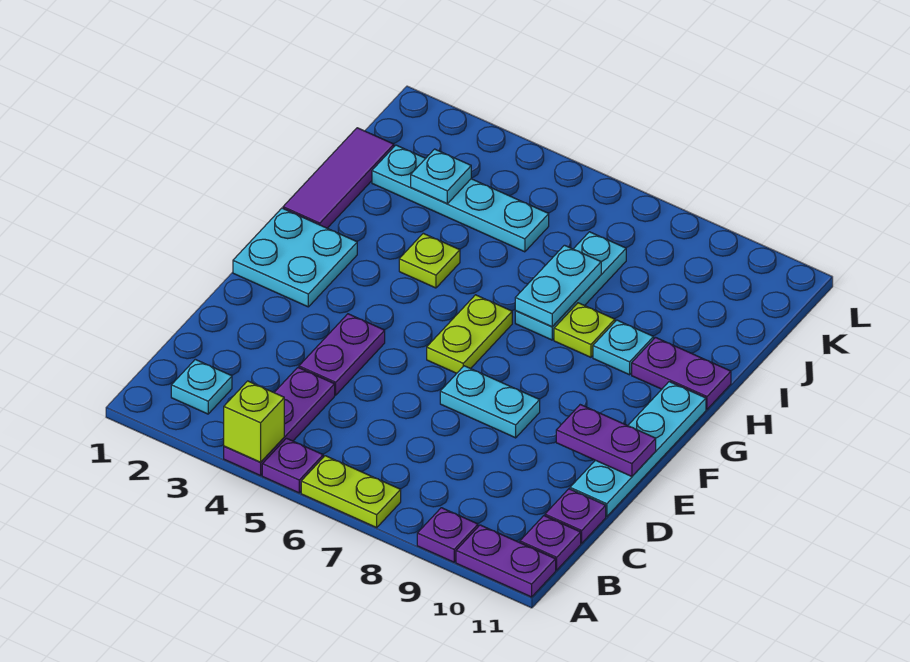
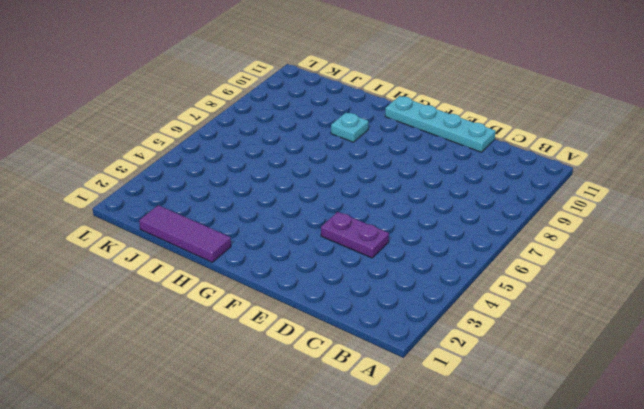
none -> purple plate A4:C4 level 1
none -> purple plate A5 level 1
none -> lime plate A6:A7 level 1

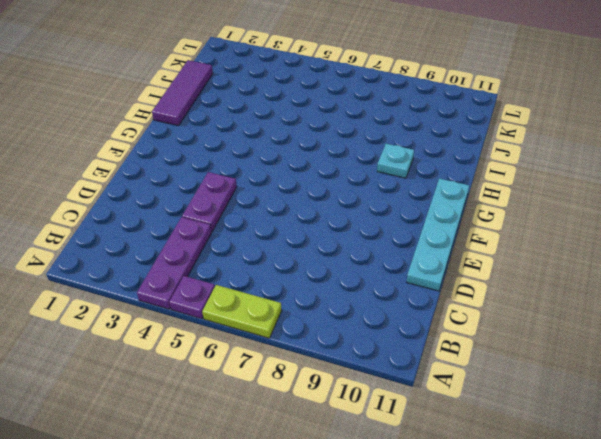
none -> purple plate A9 level 1
none -> purple plate A10:A11 level 1
none -> cyan plate B2 level 1

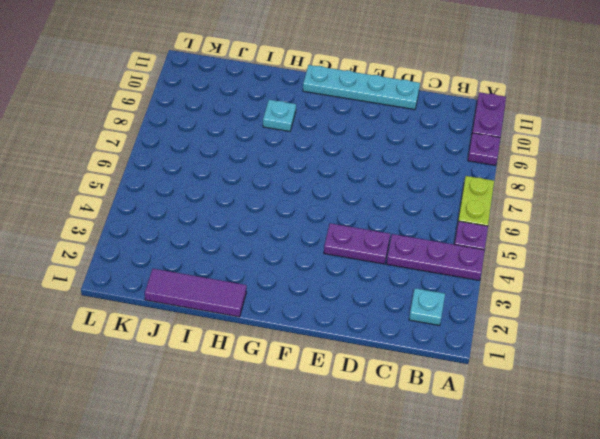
none -> purple plate B11 level 1
none -> purple plate C11 level 1
none -> cyan plate E7:E8 level 1

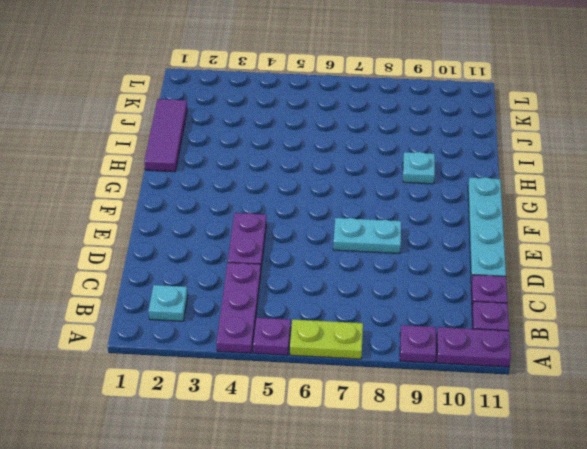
none -> cyan plate F1:G2 level 1
none -> lime plate F6:G6 level 1
none -> lime plate H4 level 1

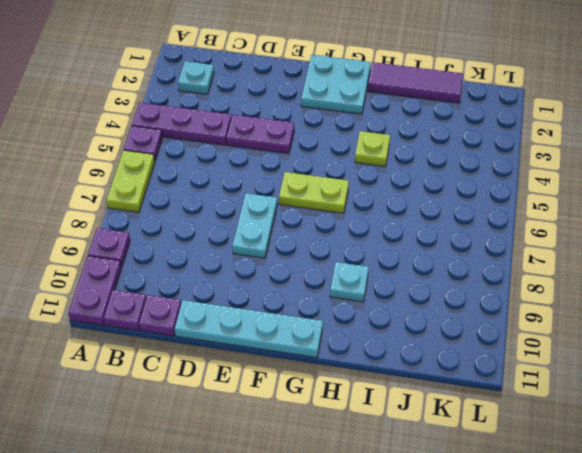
none -> cyan plate H7:J7 level 1
none -> lime plate H8 level 1
none -> purple plate H10:H11 level 1

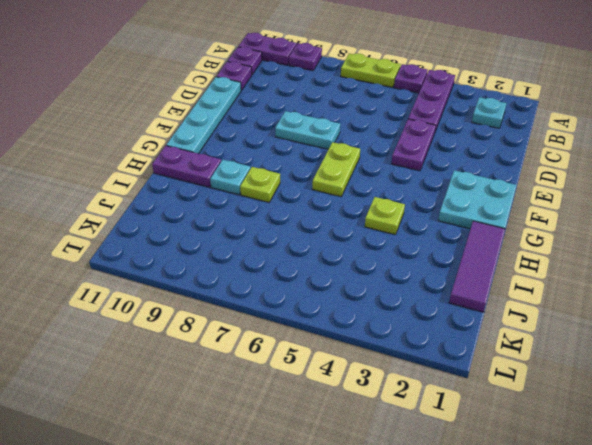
none -> cyan plate H7:J7 level 1
none -> cyan plate J2:J5 level 1
none -> lime brick A4 level 2

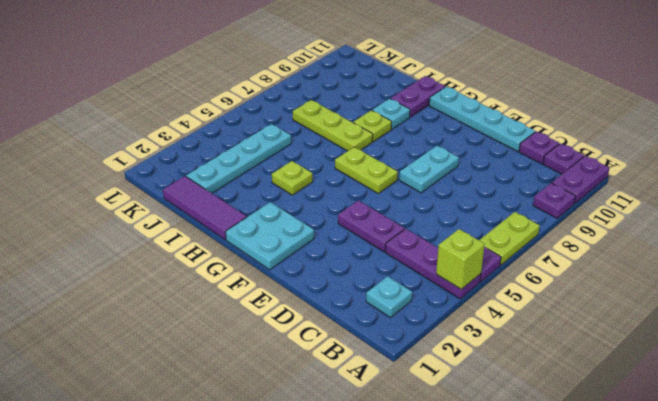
lime plate H7:J7 level 1 -> cyan plate H7:J7 level 1
none -> purple plate E10:E11 level 2
none -> cyan plate H7:I7 level 2
none -> cyan plate J3 level 2

